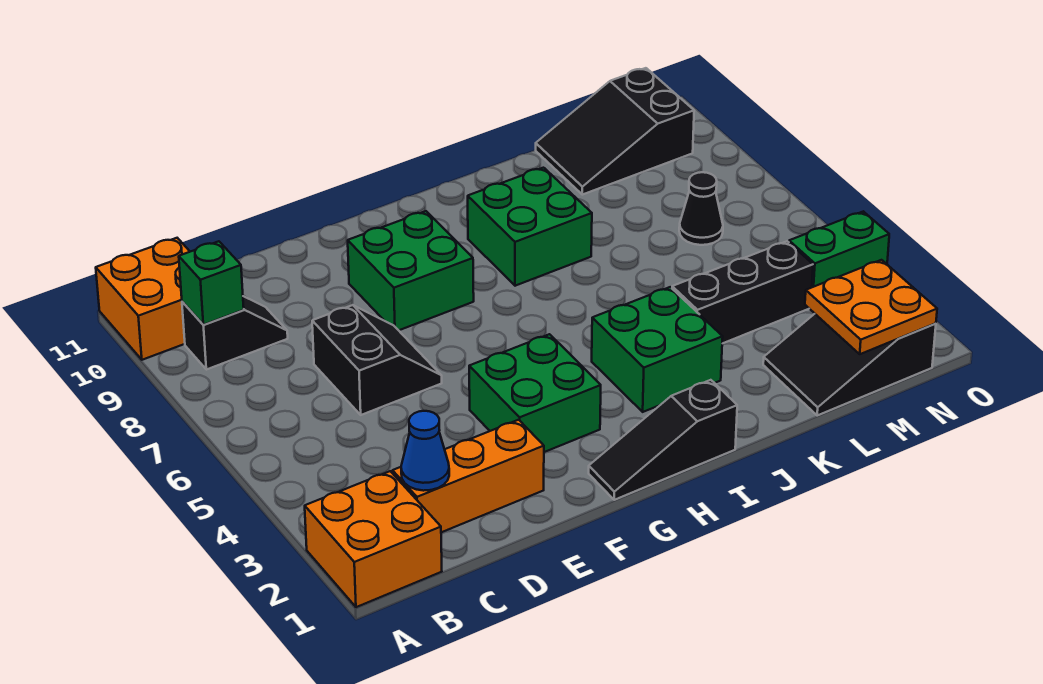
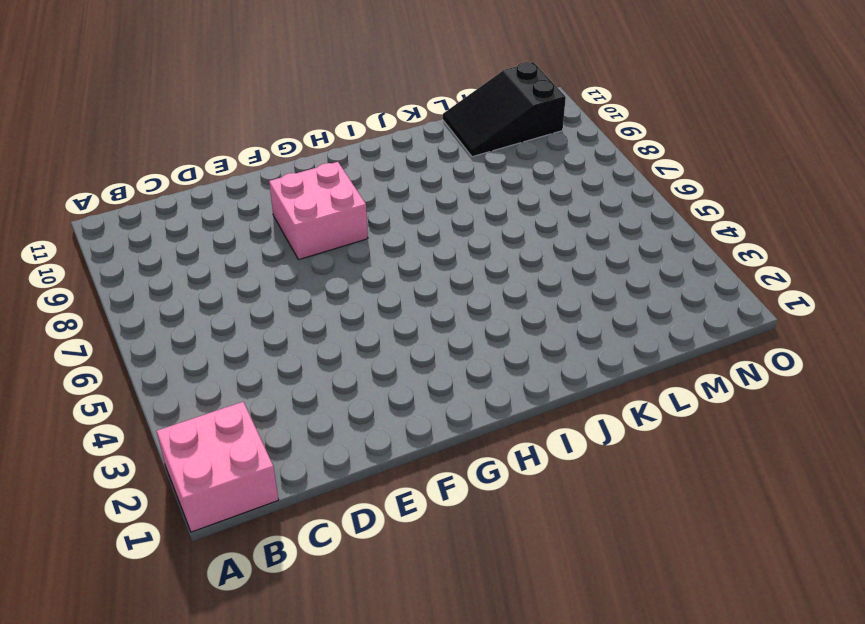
pink brick A1:B2 level 1 -> orange brick A1:B2 level 1
pink brick F8:G9 level 1 -> green brick F8:G9 level 1
none -> orange brick A10:B11 level 1
none -> black slope B9:C9 level 1 top B
none -> orange brick C2:E2 level 1

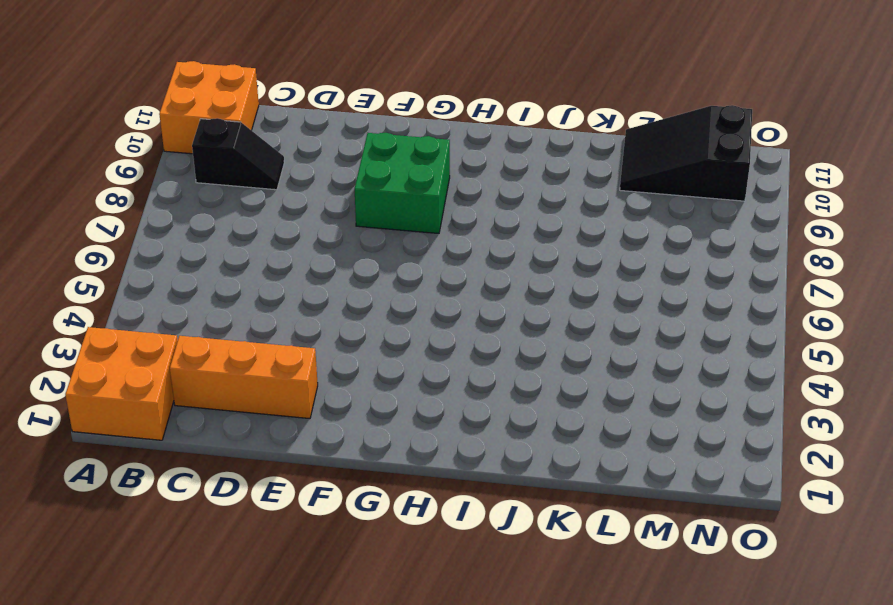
none -> black slope D6:E7 level 1 top D
none -> green brick F3:G4 level 1
none -> black slope G1:I1 level 1 top I

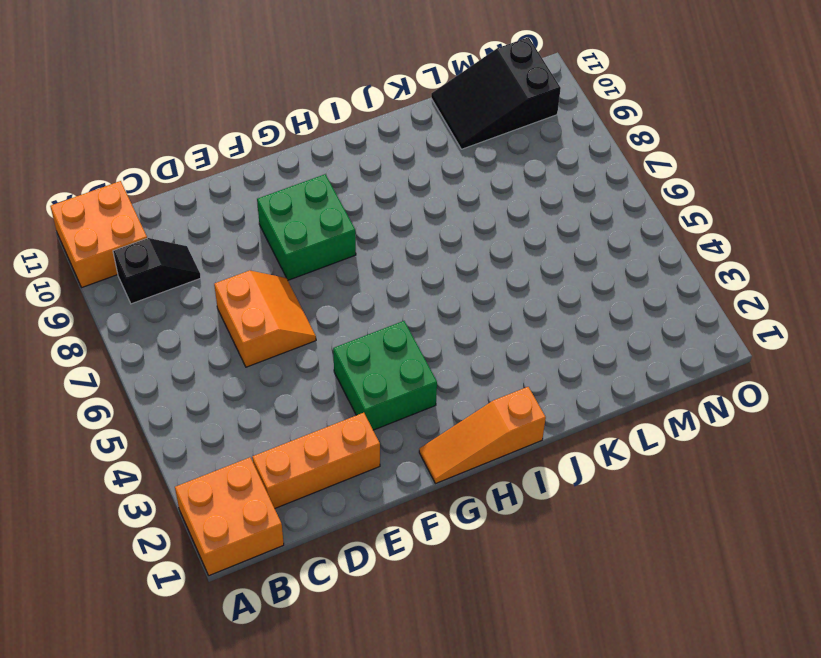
orange slope D6:E7 level 1 top D -> black slope D6:E7 level 1 top D
orange slope G1:I1 level 1 top I -> black slope G1:I1 level 1 top I
none -> green brick I3:J4 level 1
none -> green brick I8:J9 level 1
none -> black brick K4:M4 level 1

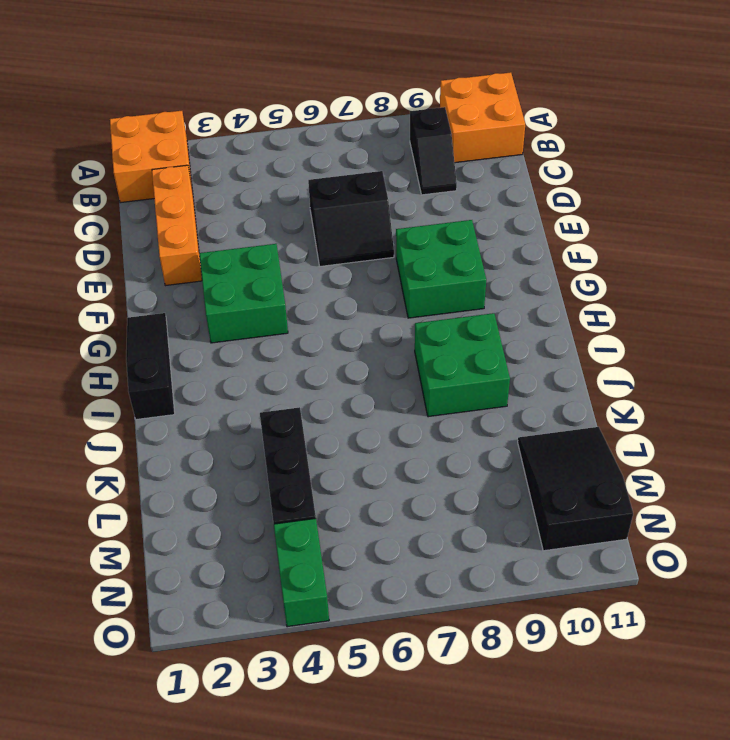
none -> green brick I3:J4 level 1
none -> black slope L1:N2 level 1 top N
none -> black cone M7 level 1

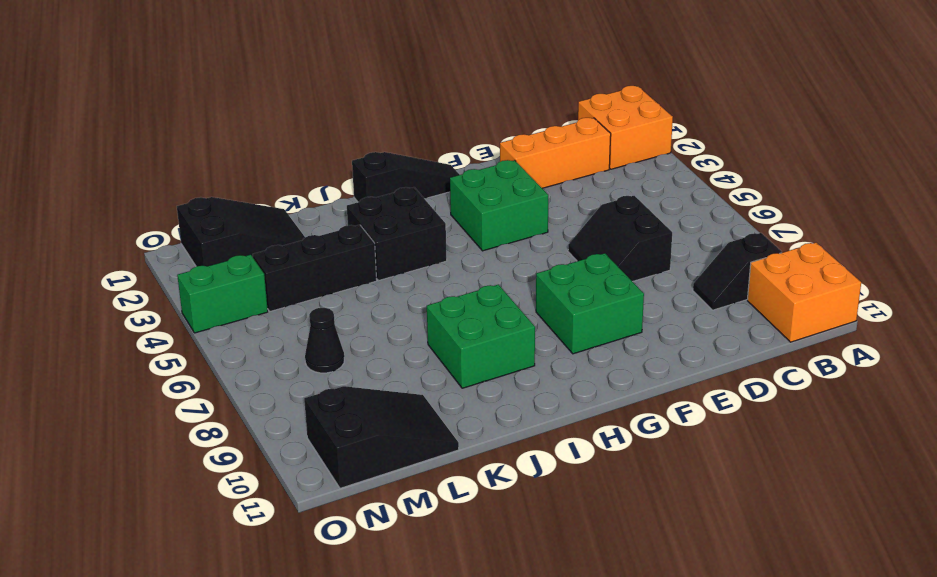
black brick I3:J4 level 1 -> green brick I3:J4 level 1
none -> green brick B9 level 2
none -> blue cone C2 level 2
none -> orange plate M1:N2 level 2

